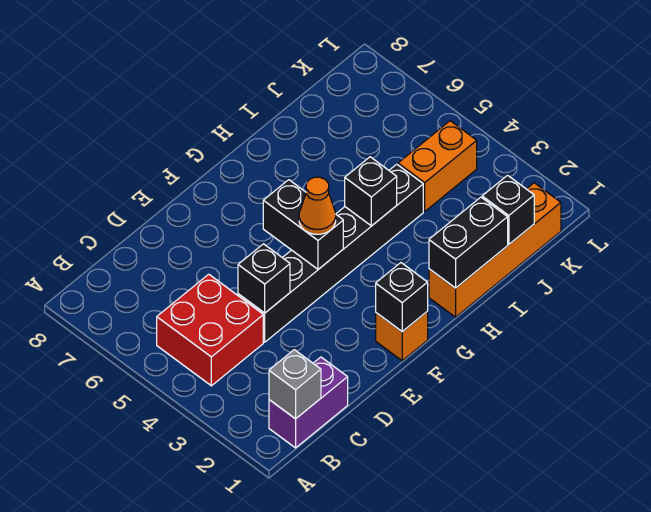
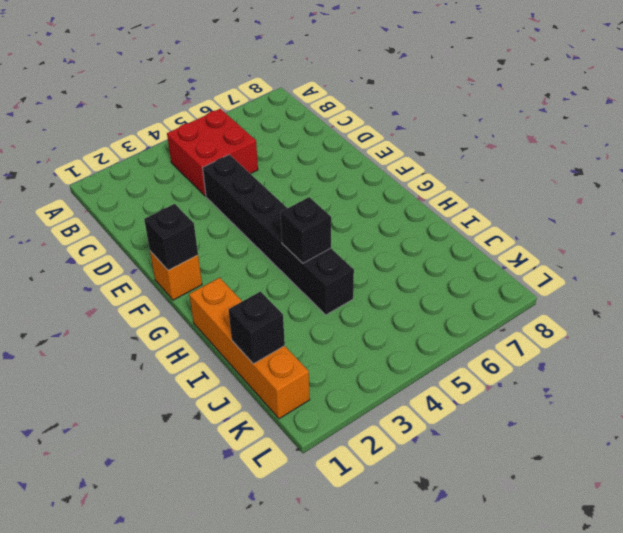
none -> purple brick B1:C1 level 1
none -> orange brick J4:K4 level 1
none -> grey brick B1 level 2

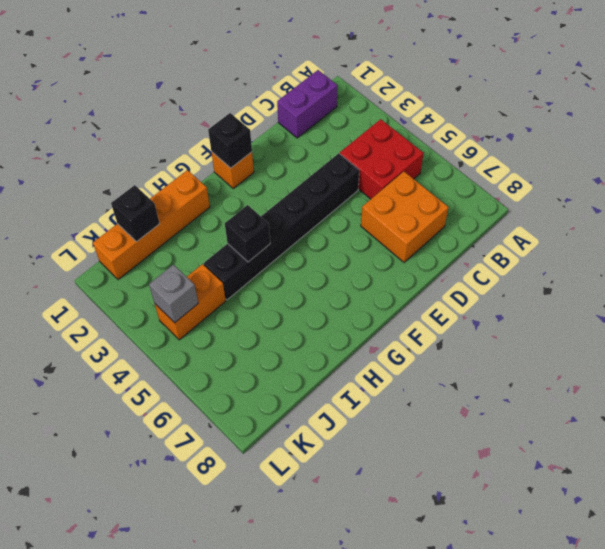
orange brick C6:D7 level 1 -> none
grey brick K4 level 2 -> grey brick B1 level 2
none -> black brick D4 level 2
none -> black brick F4:F5 level 2
none -> black brick H1:I1 level 2

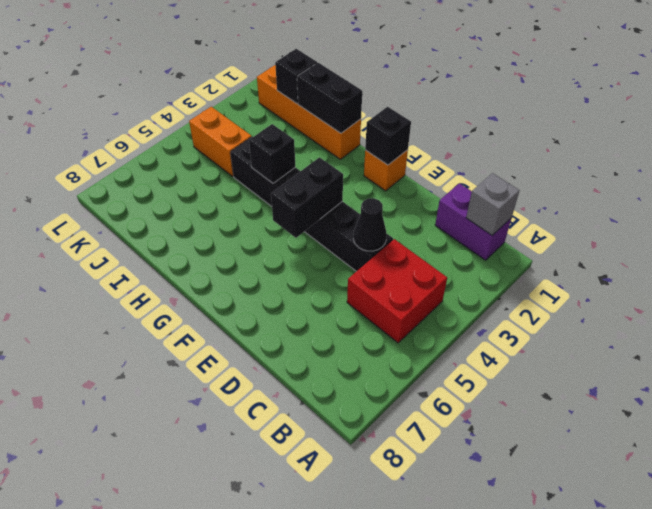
black cone D4 level 2 -> black brick D4 level 2
none -> orange cone F4 level 3

